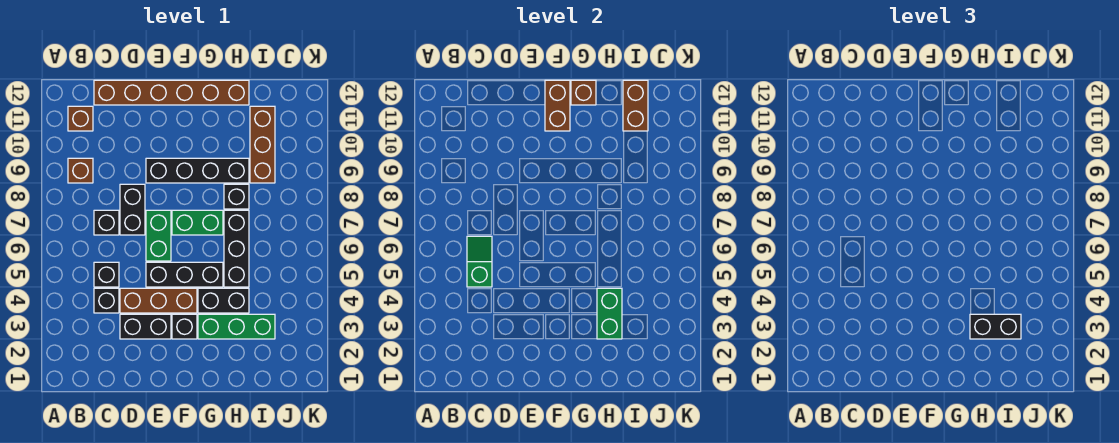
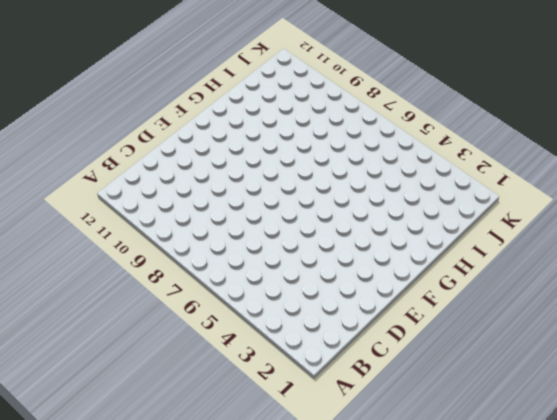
none -> brown brick B9 level 1
none -> brown brick B11 level 1
none -> black brick C4 level 1

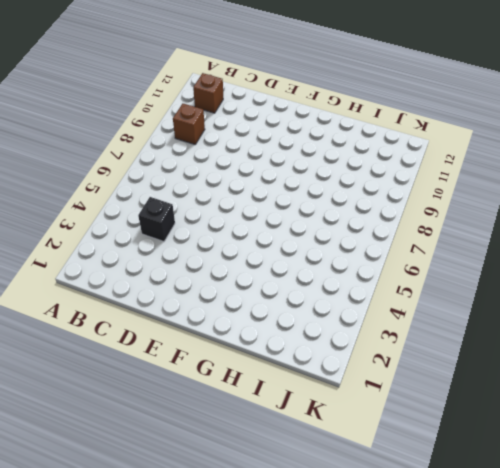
none -> black brick C5 level 1
none -> black brick C7 level 1
none -> brown brick C12:H12 level 1

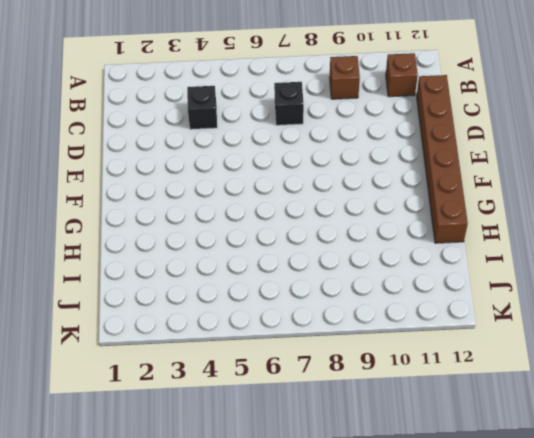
none -> black brick C5 level 1
none -> black brick D3:E3 level 1
none -> brown brick D4:F4 level 1

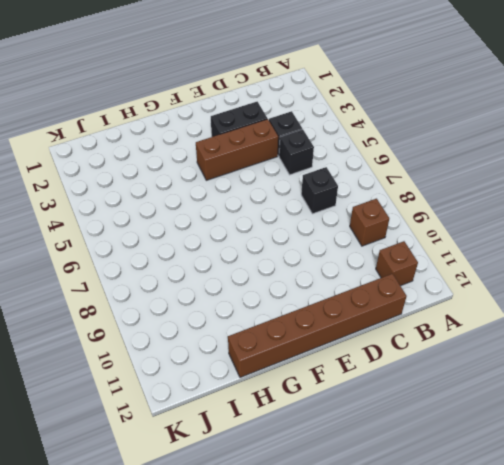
none -> black brick D7:D8 level 1
none -> black brick E5:G5 level 1
none -> green brick E6:E7 level 1

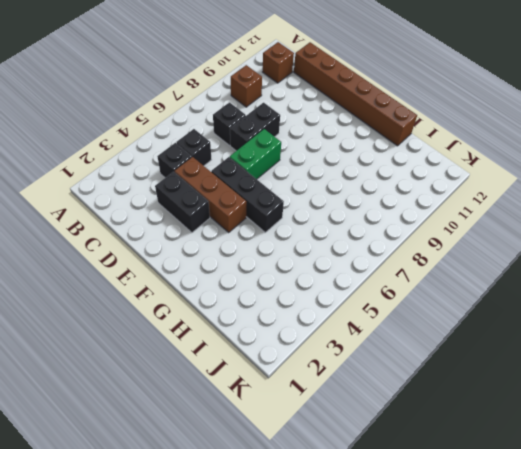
none -> black brick E9:H9 level 1
none -> black brick F3 level 1
none -> green brick F7:G7 level 1

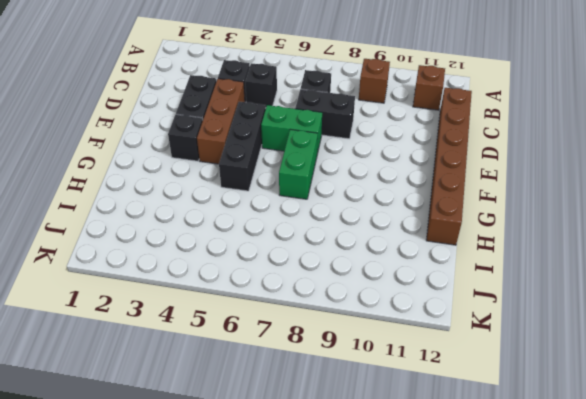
none -> black brick E9:H9 level 1
none -> green brick G3:I3 level 1
none -> black brick G4:H4 level 1

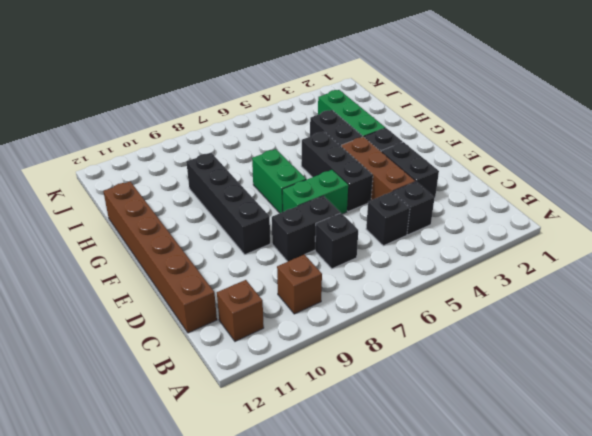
none -> black brick H5:H7 level 1
none -> black brick H8 level 1
none -> brown brick I9:I11 level 1

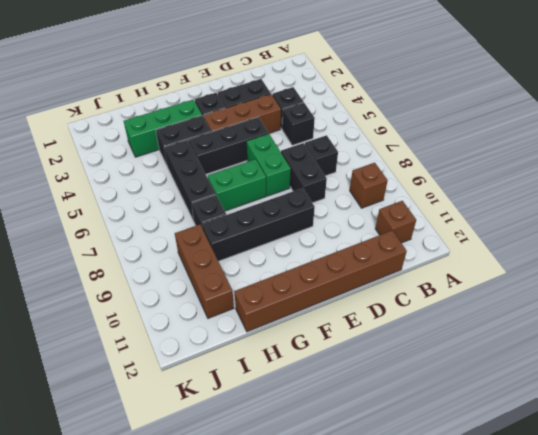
none -> green slope C5:C6 level 2 top 5
none -> brown brick F11:F12 level 2
none -> brown brick G12 level 2

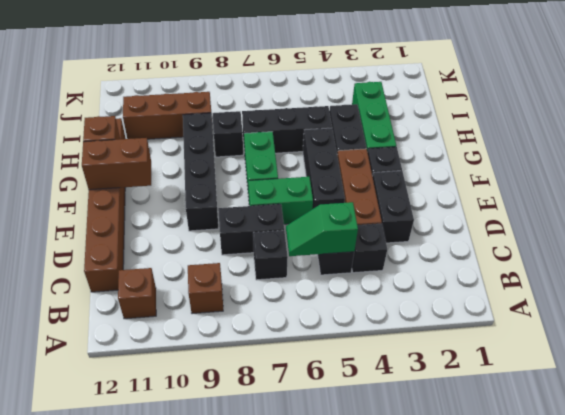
none -> green brick H3:H4 level 2
none -> brown brick I11:I12 level 2
none -> black brick H3:I3 level 3

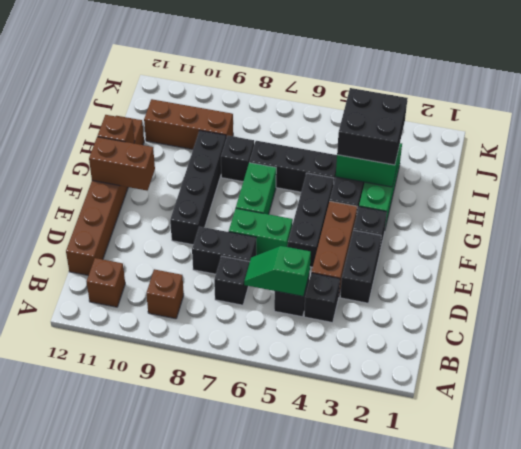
black brick H3:I4 level 3 -> black brick H3:I3 level 3
none -> brown brick I11:I12 level 2

